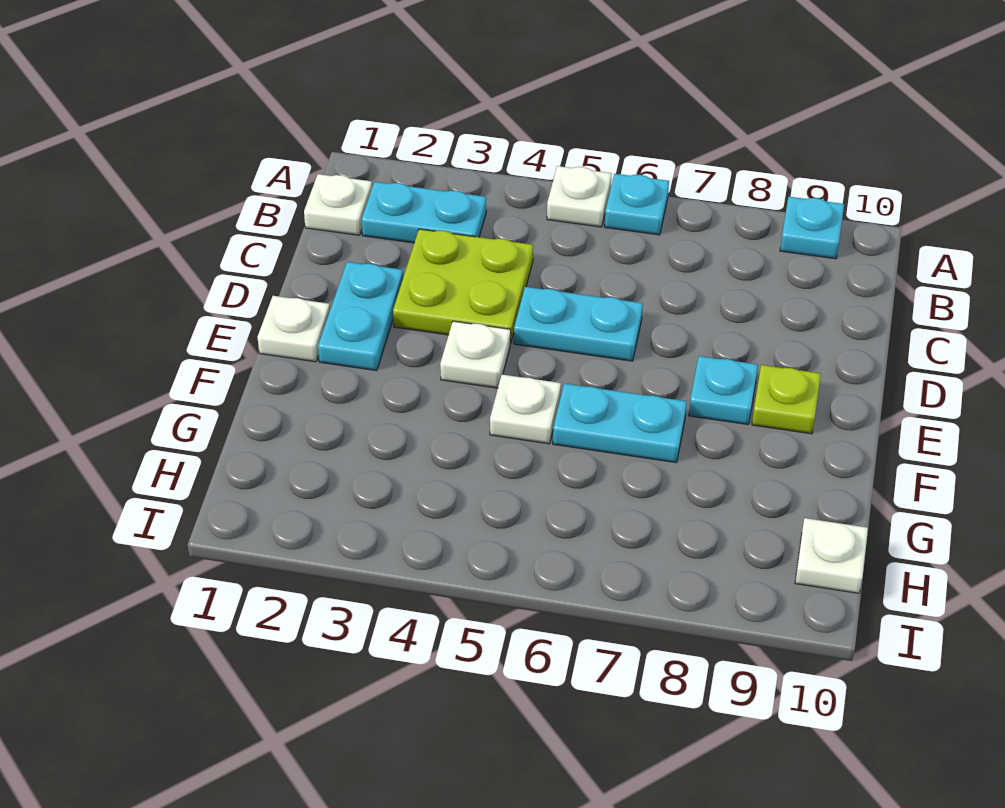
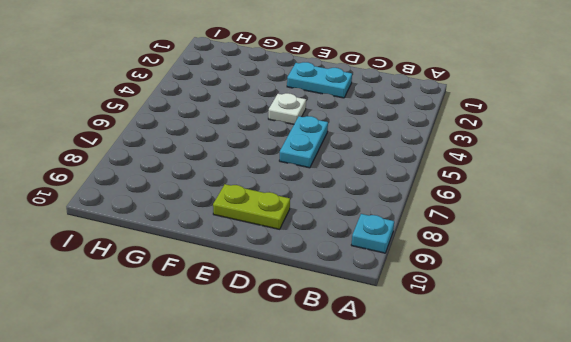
lime plate D9:E9 level 1 -> lime plate E9 level 1
none -> white plate A5 level 1
none -> cyan plate A6 level 1
none -> white plate B1 level 1

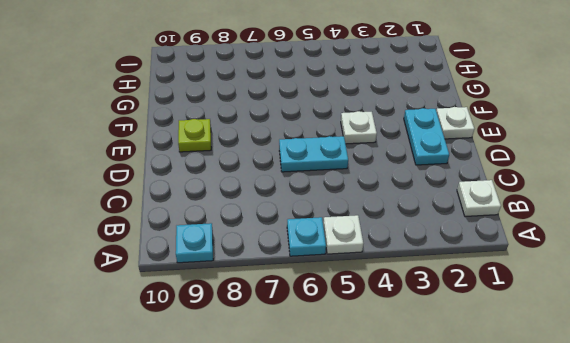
none -> cyan plate B2:B3 level 1
none -> lime plate C3:D4 level 1
none -> cyan plate E8 level 1

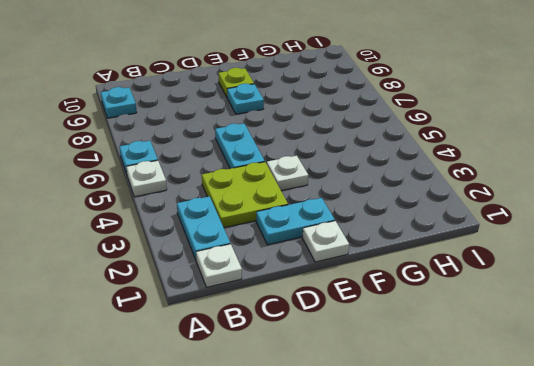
none -> white plate F5 level 1
none -> cyan plate F6:F7 level 1
none -> white plate H10 level 1

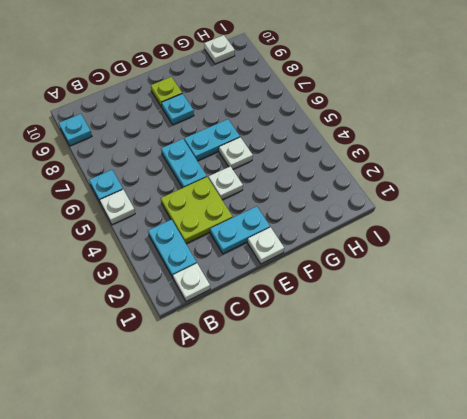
cyan plate E6:F6 level 1 -> cyan plate F6:F7 level 1

